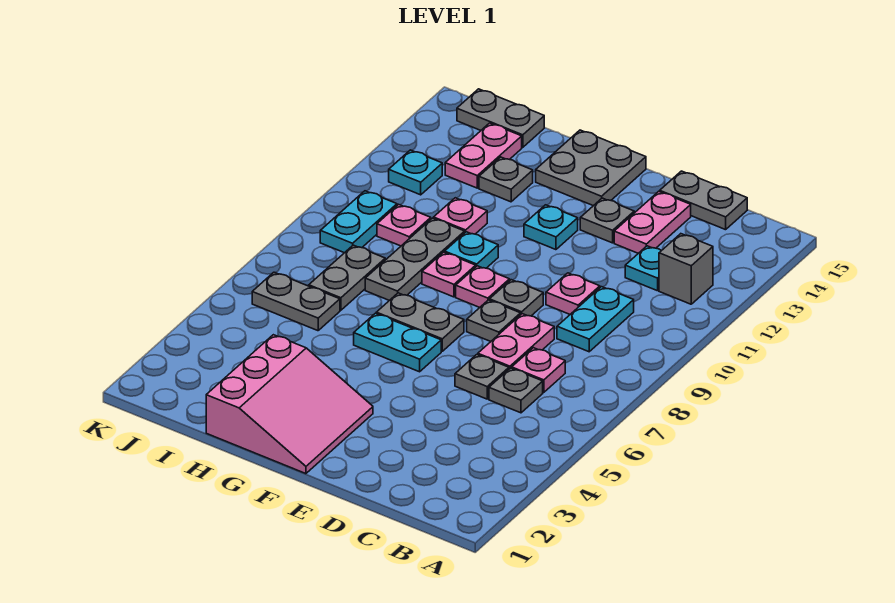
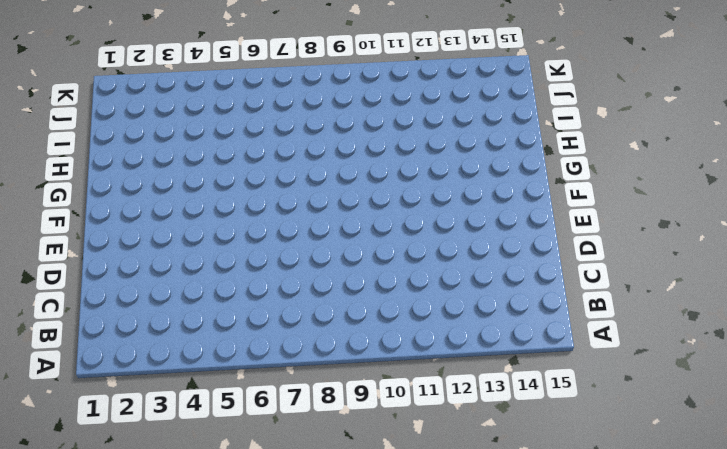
none -> grey brick B12 level 1
none -> grey plate C6 level 1
none -> pink plate C7 level 1
none -> cyan plate C9:C10 level 1

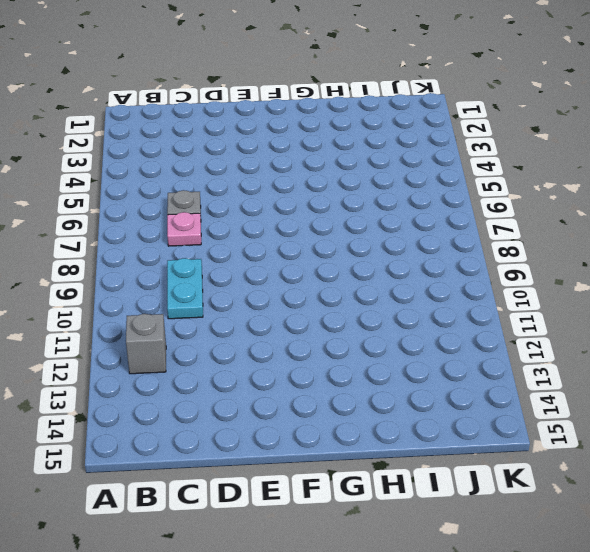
none -> cyan plate C12 level 1
none -> grey plate C15:D15 level 1
none -> grey plate D6 level 1
none -> pink plate D7:D8 level 1

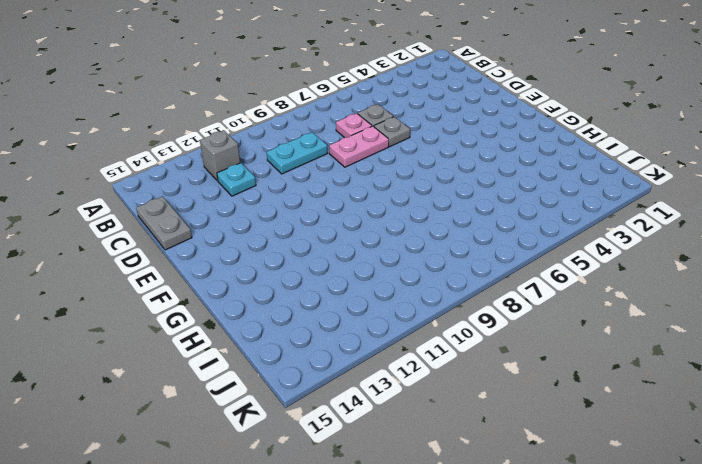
none -> pink plate D10 level 1
none -> pink plate D13:D14 level 1
none -> grey plate E8 level 1
none -> grey plate E9 level 1

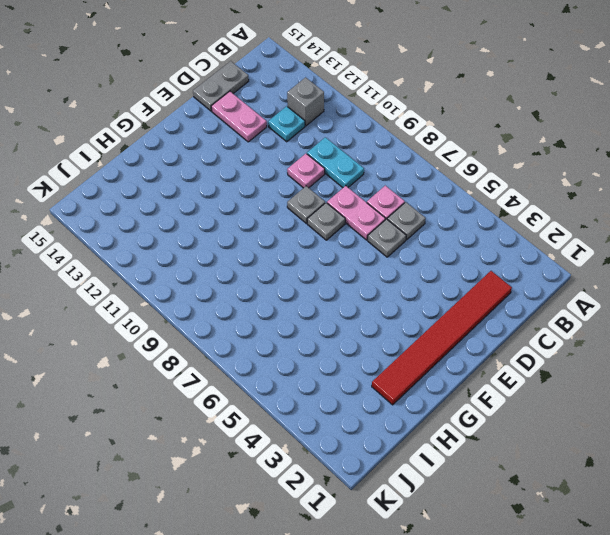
red tile C2:H2 level 1 -> pink slope F1:H3 level 1 top H
none -> grey plate E13 level 1
none -> cyan plate F6:G6 level 1
none -> grey plate F7:G7 level 1
none -> pink plate F9 level 1

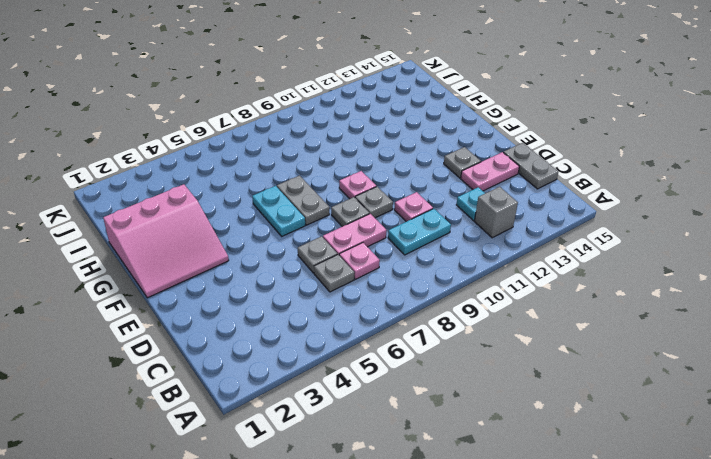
none -> cyan plate F12 level 1
none -> grey plate F14:G15 level 1
none -> pink plate G9 level 1
none -> cyan plate G10 level 1

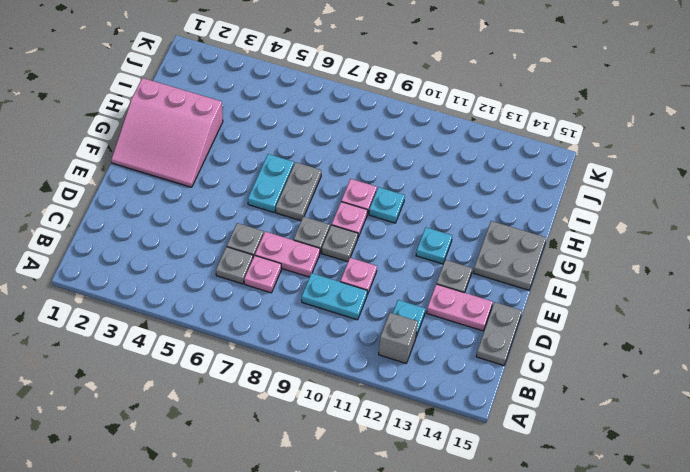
none -> grey plate H8:H10 level 1
none -> pink plate H11 level 1
none -> grey plate H13 level 1
none -> grey plate I6:J6 level 1

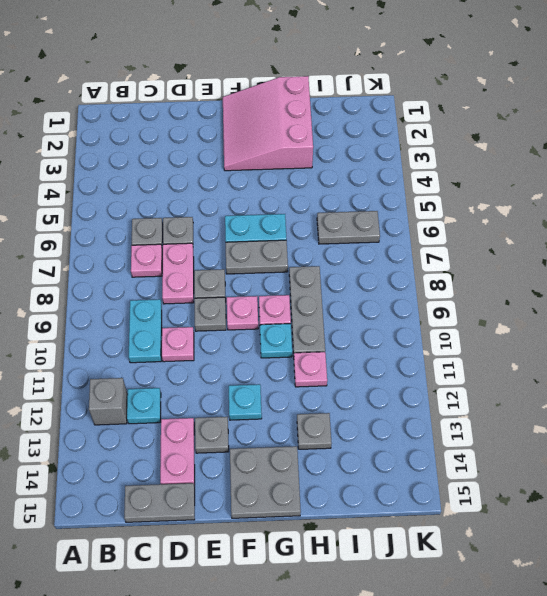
none -> grey plate I7:I8 level 1
none -> pink plate I10 level 1
none -> pink plate I13:I14 level 1
none -> grey plate I15:J15 level 1

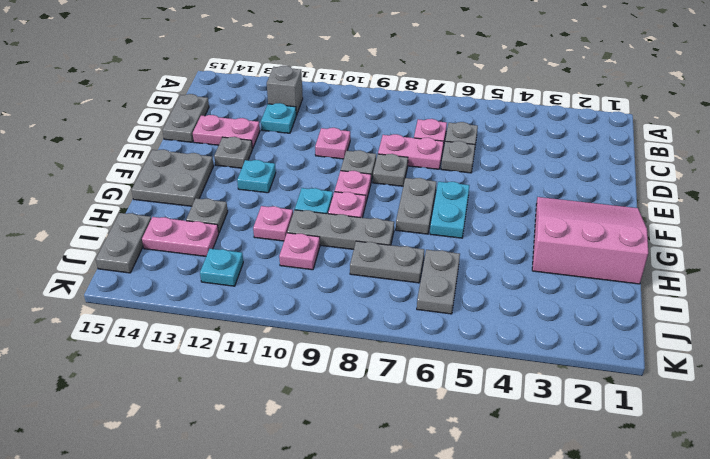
none -> cyan plate C9:C10 level 1
none -> cyan plate J9:J10 level 1

